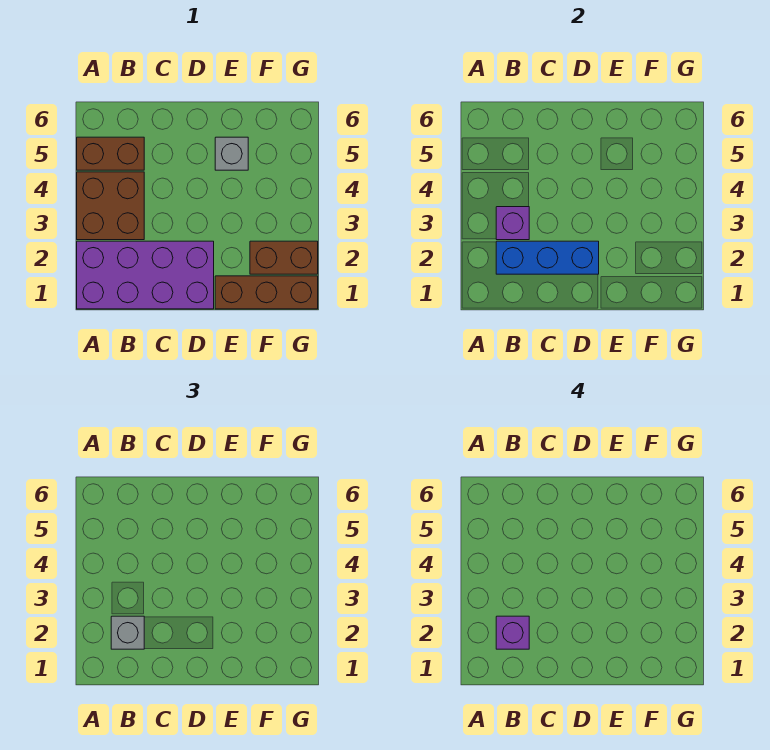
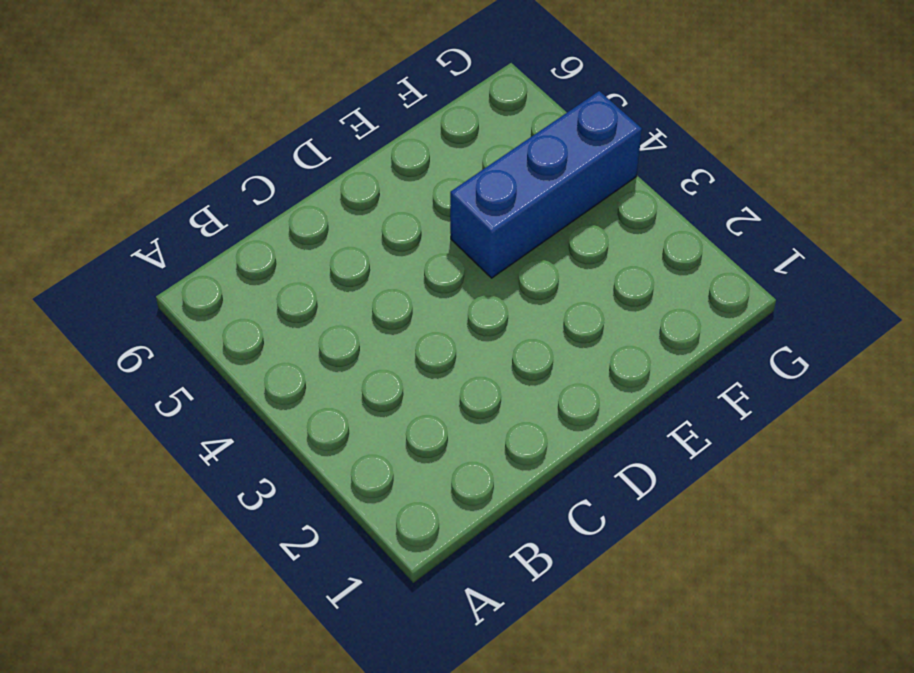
blue brick E4:G4 level 1 -> blue brick B2:D2 level 2
none -> purple brick A1:D2 level 1
none -> brown brick A3:B4 level 1

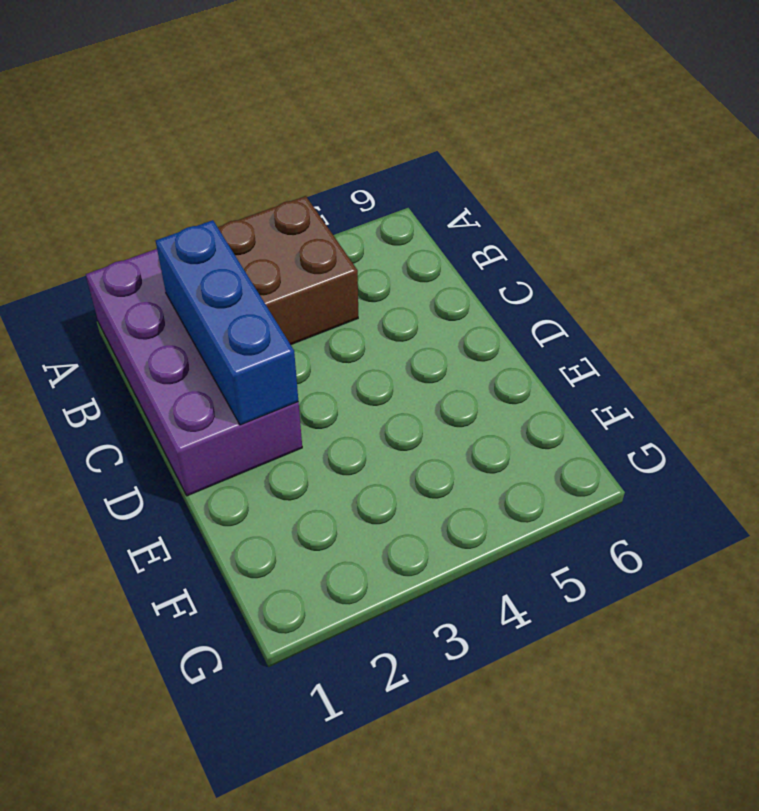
none -> brown brick A5:B5 level 1
none -> brown brick E1:G1 level 1

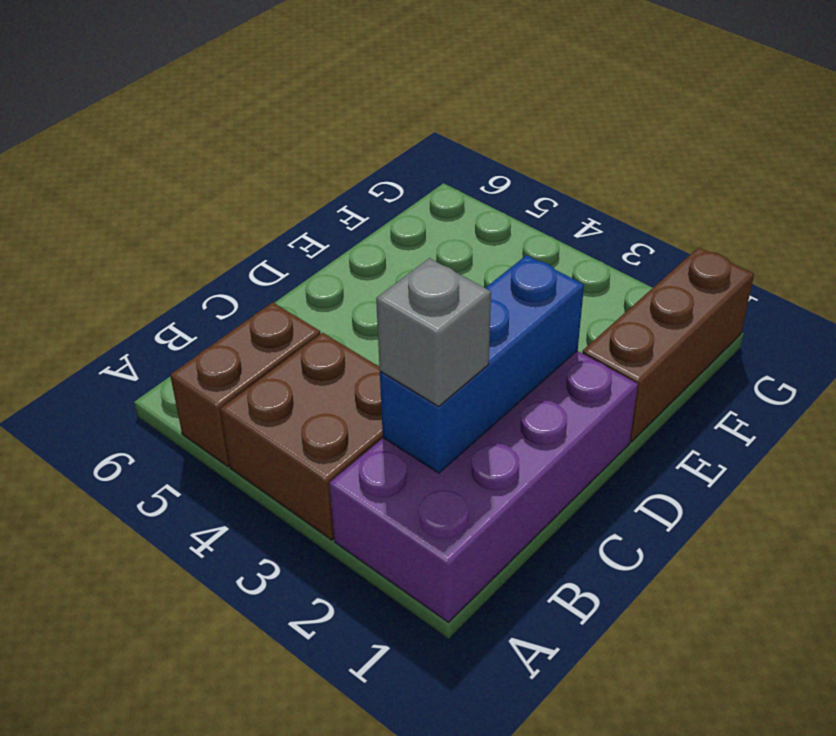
none -> grey brick E5 level 1
none -> brown brick F2:G2 level 1

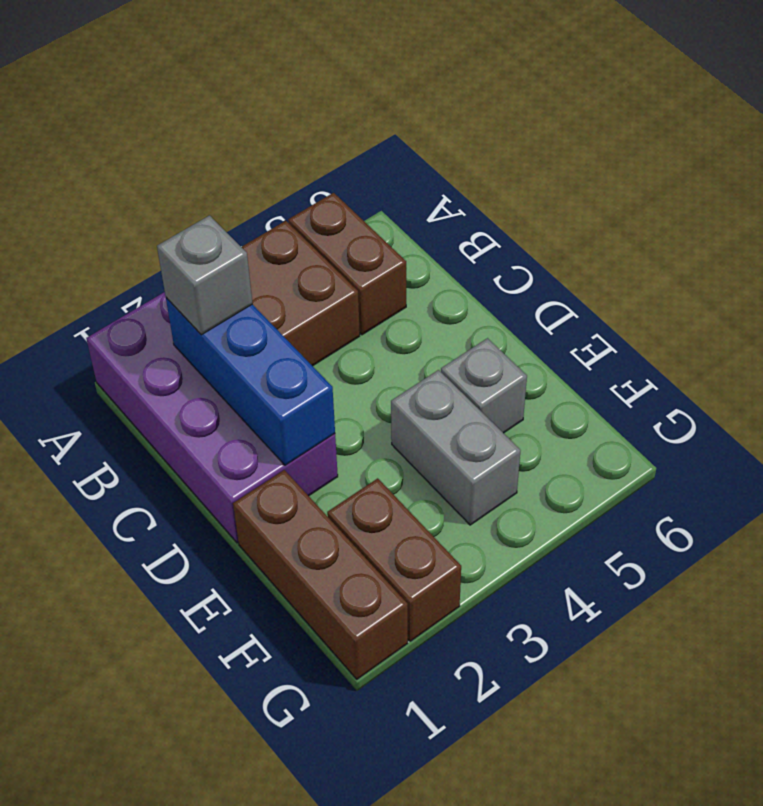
grey brick E4:F4 level 1 -> none
none -> purple brick B3 level 2
none -> purple brick B2 level 4

